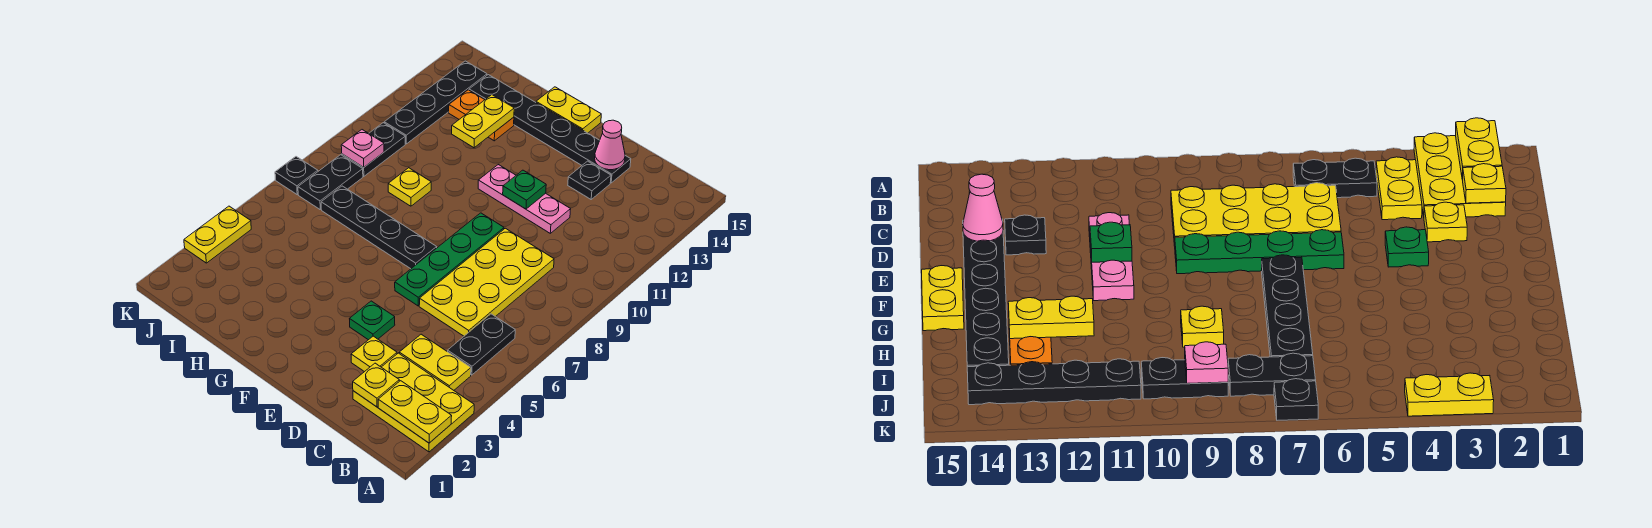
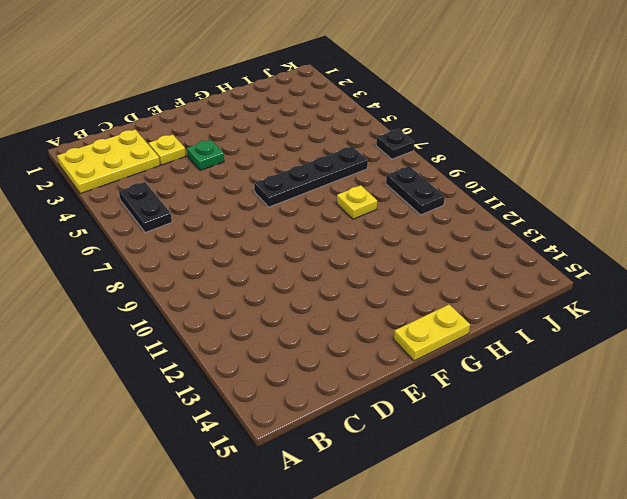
none -> yellow plate B4:C4 level 1
none -> yellow plate C6:D9 level 1
none -> pink plate D11:F11 level 1

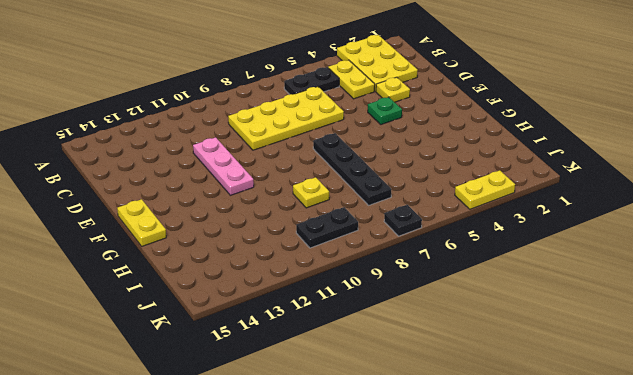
none -> black plate D13 level 1
none -> black plate D14:I14 level 1
none -> green plate E6:E9 level 1

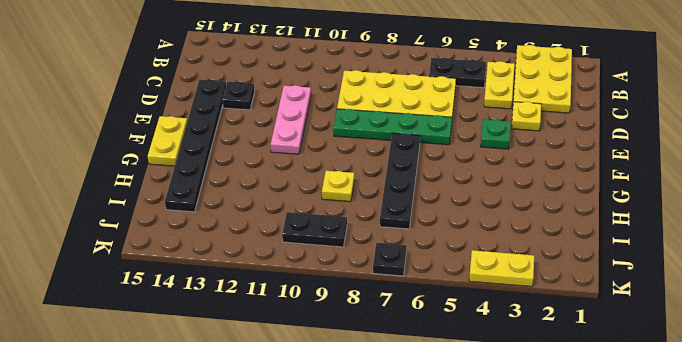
none -> orange plate H13:I13 level 1
none -> black plate J7:J8 level 1
none -> black plate J11:J14 level 1

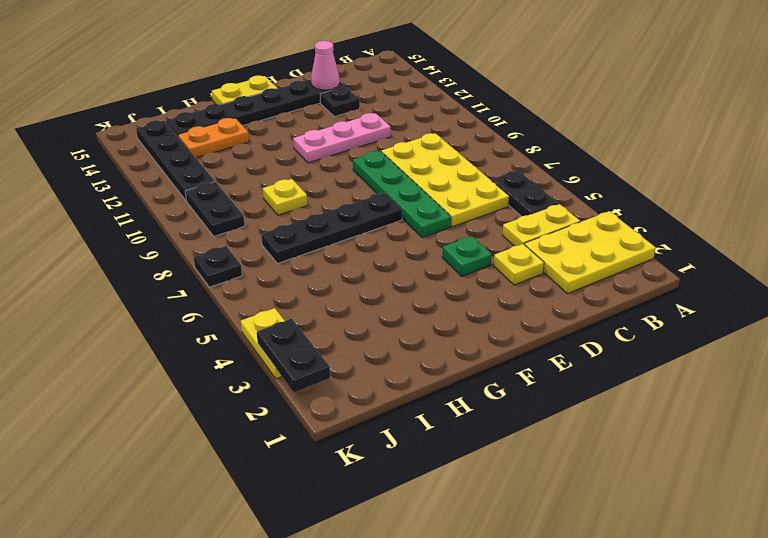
black plate K2:K3 level 2 -> black plate J7:J8 level 1
none -> yellow plate A2:B2 level 2
none -> yellow plate C2 level 2
none -> green plate E11 level 2

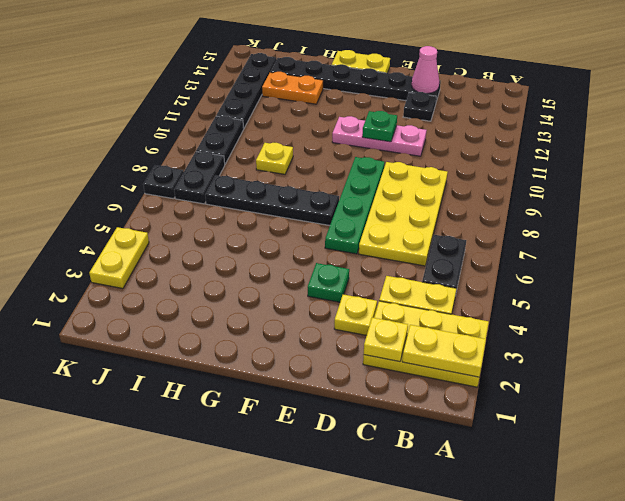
none -> yellow plate H12:H13 level 2
none -> pink plate J9 level 2

